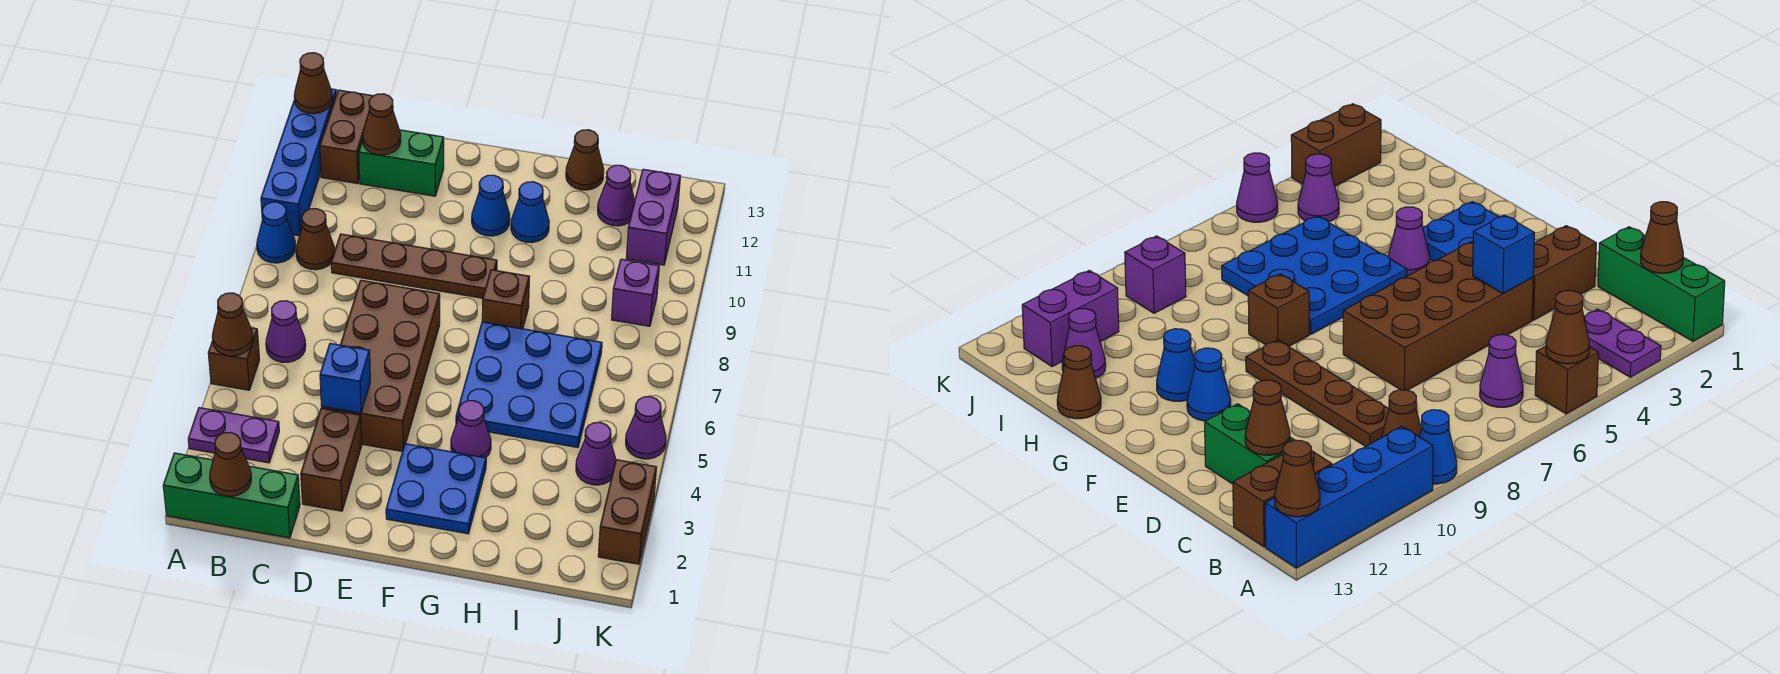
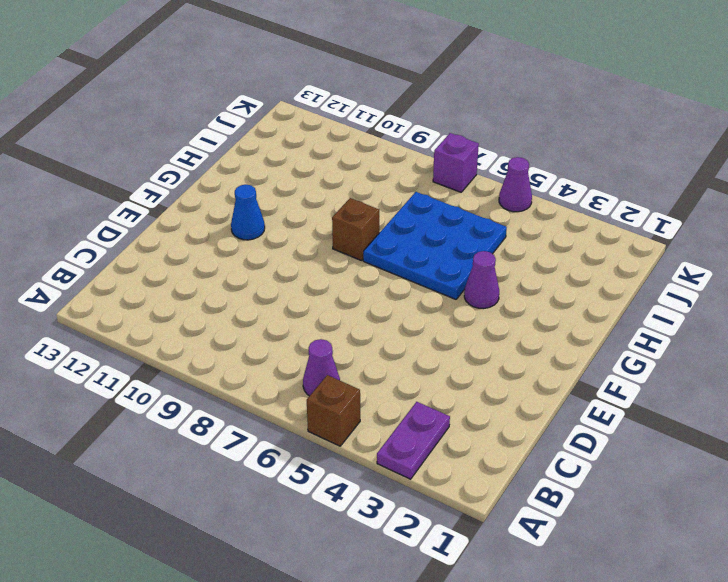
purple brick K7 level 1 -> purple brick J9 level 1
none -> green brick A1:C1 level 1
none -> blue cone A9 level 1
none -> blue brick A10:A13 level 1
none -> brown cone B9 level 1

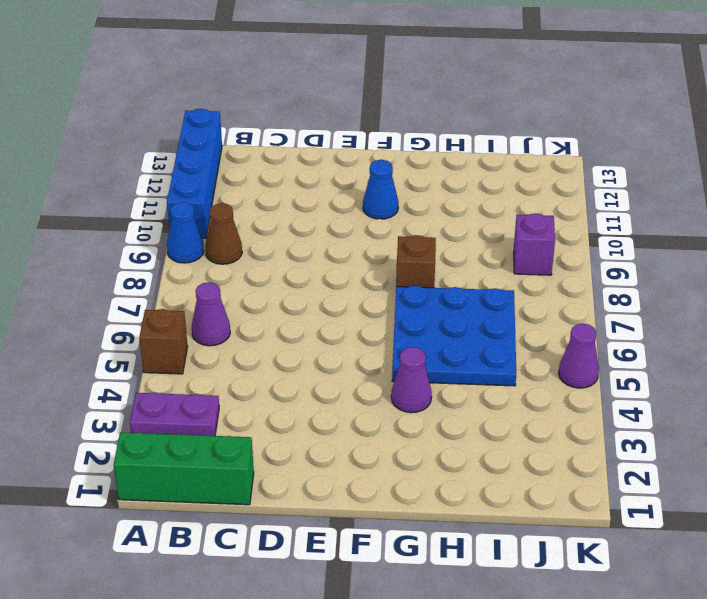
none -> brown brick B12:B13 level 1
none -> brown plate C9:F9 level 1
none -> green brick C12:D12 level 1
none -> brown brick D2:D3 level 1

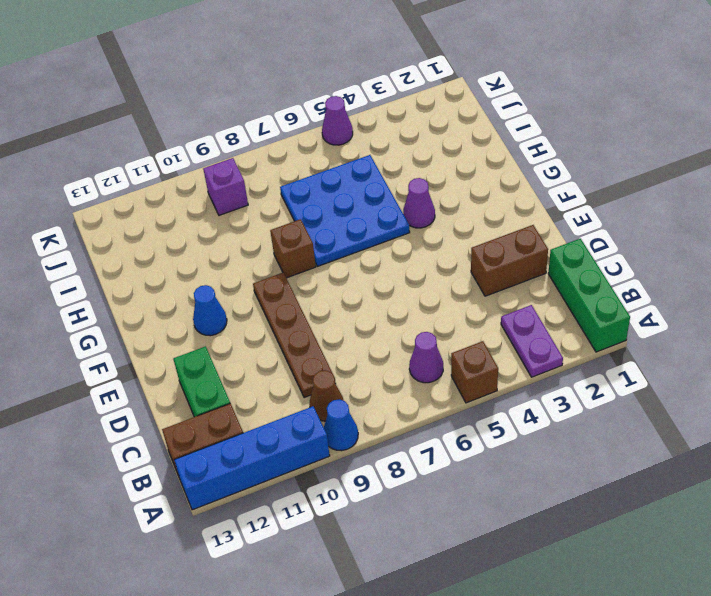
none -> brown brick D4:E7 level 1
none -> blue plate F2:G3 level 1
none -> blue cone G11 level 1
none -> brown cone H13 level 1

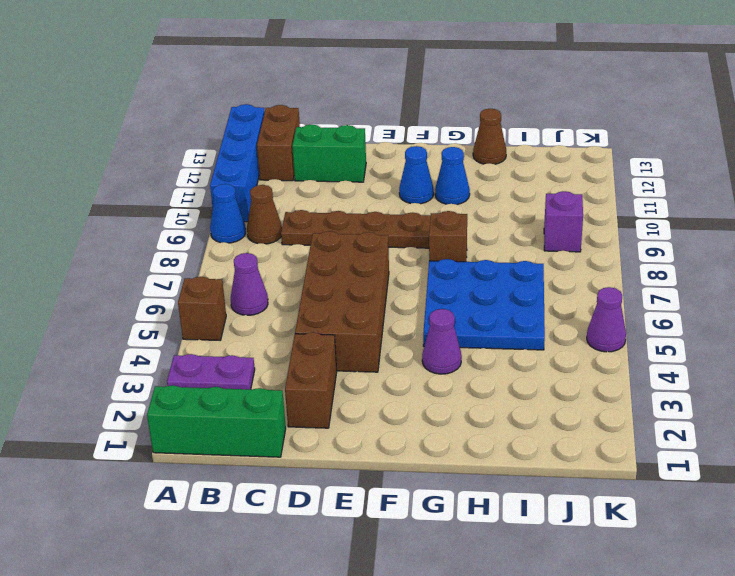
none -> blue plate F2:G3 level 1
none -> purple cone I12 level 1
none -> purple cone J4 level 1
none -> purple brick J11:J12 level 1

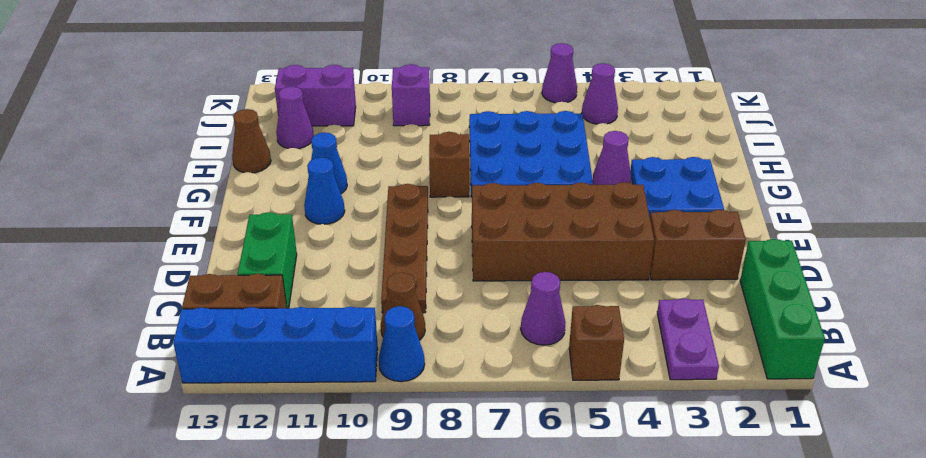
none -> brown brick K2:K3 level 1
none -> brown cone A5 level 2
none -> brown cone A13 level 2
none -> brown cone B1 level 2

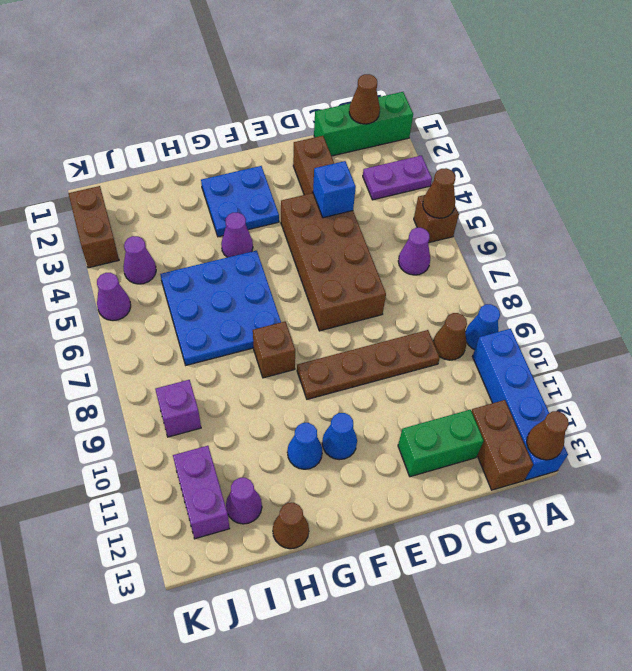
none -> brown cone C12 level 2

